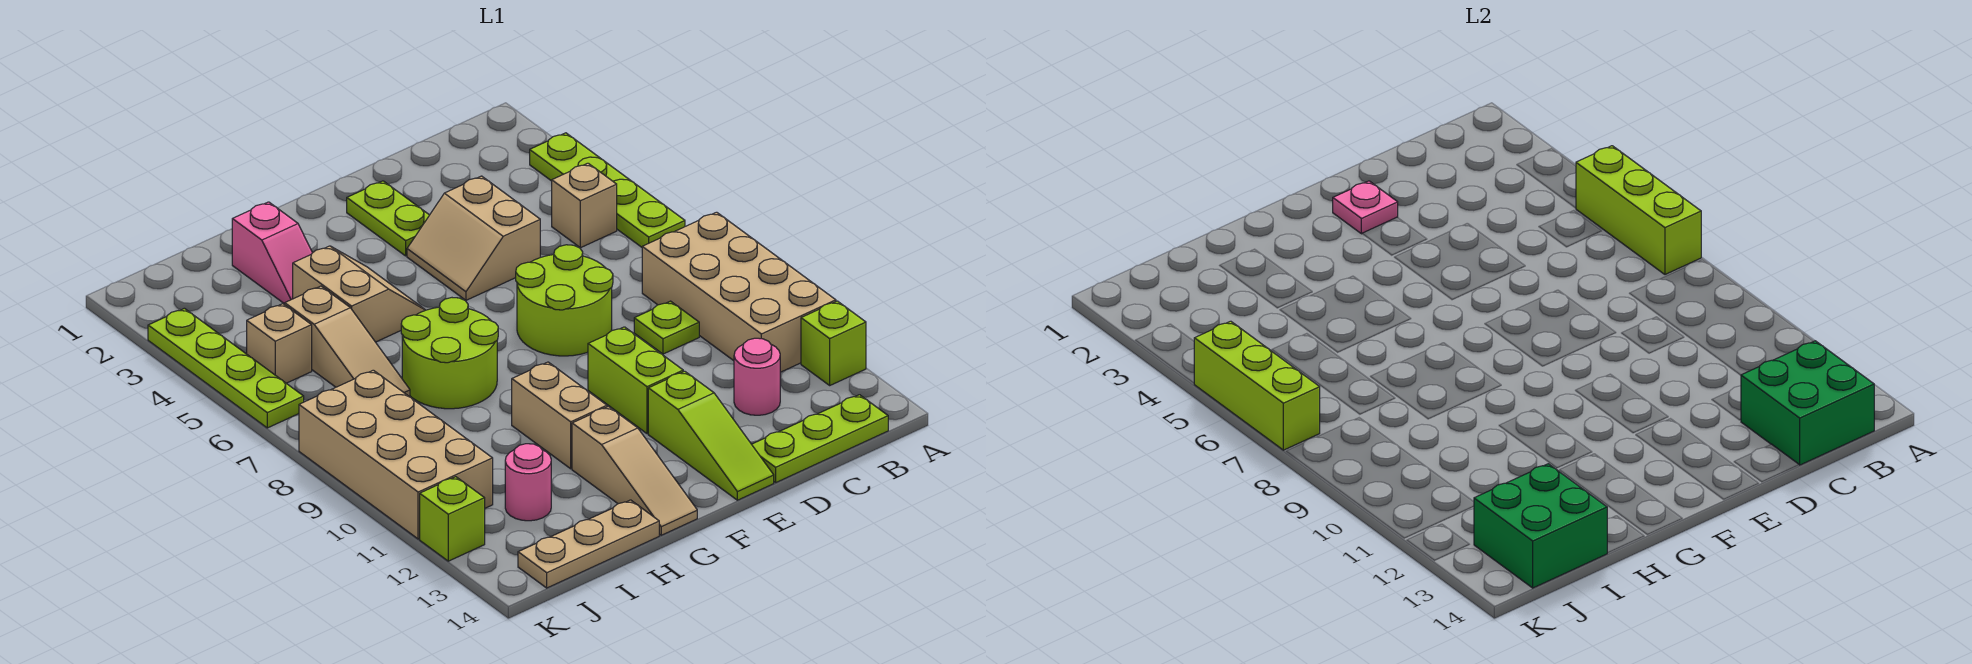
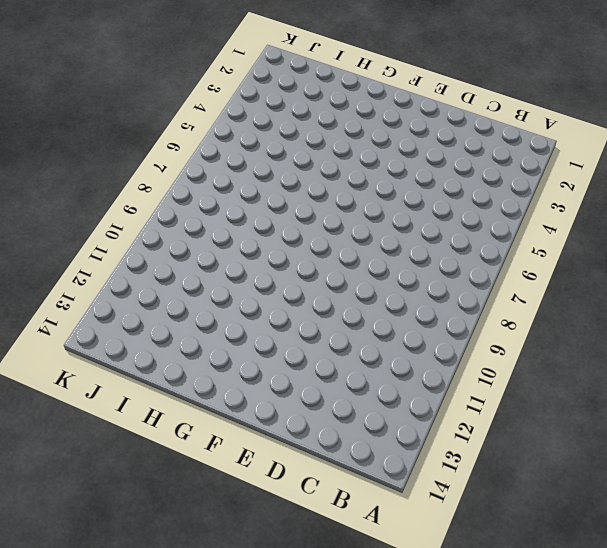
none -> lime plate A3:A6 level 1
none -> tan brick A8:B11 level 1
none -> lime brick A12 level 1

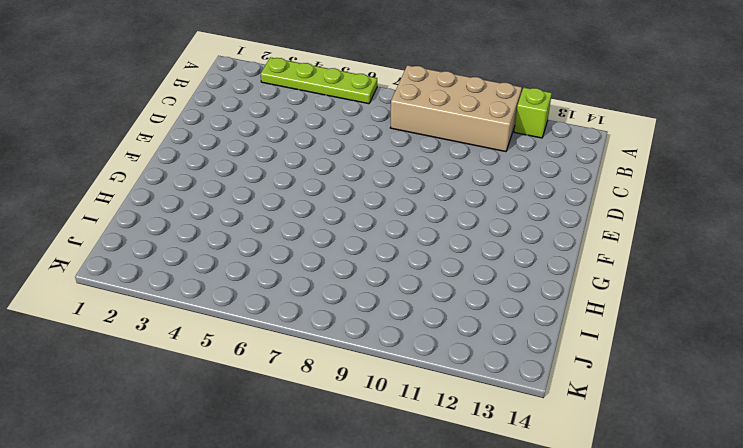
none -> tan brick B5 level 1
none -> lime plate B14:D14 level 1
none -> lime plate C9 level 1

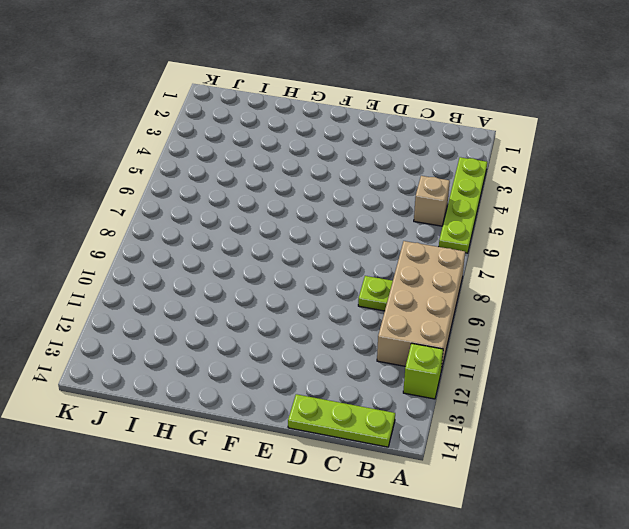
none -> pink round brick C12 level 1
none -> tan slope D4:E5 level 1 top D
none -> lime round brick D7:E8 level 1

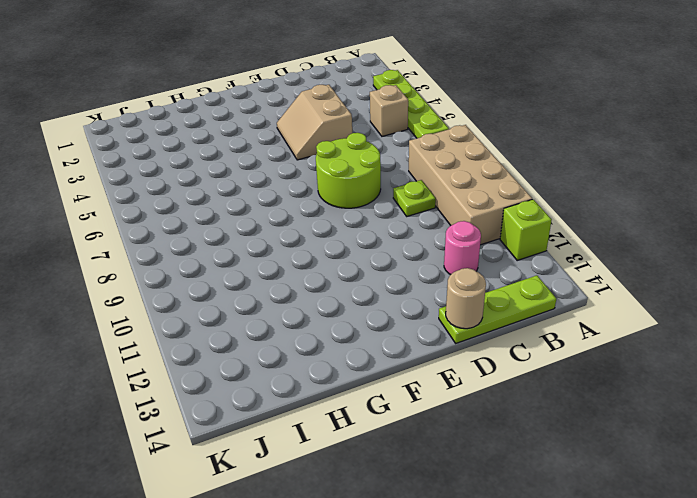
tan round brick D14 level 2 -> none
none -> lime plate E2:E3 level 1
none -> lime brick E10:E11 level 1
none -> lime slope E12:E14 level 1 top 12

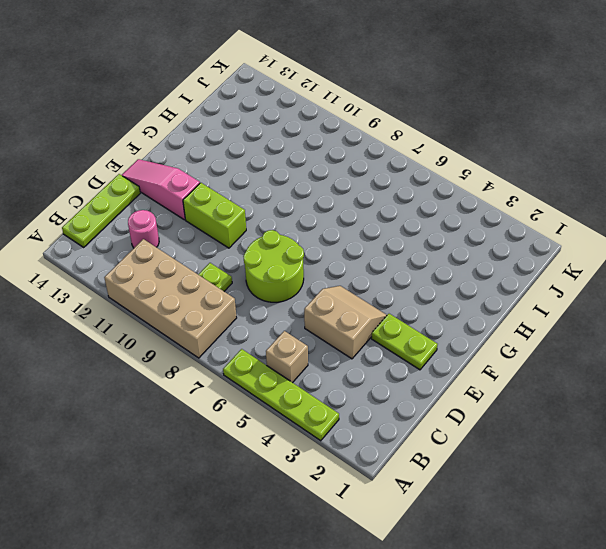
pink slope E12:E14 level 1 top 12 -> lime slope E12:E14 level 1 top 12
none -> lime brick A12 level 1
none -> tan slope G4:H5 level 1 top H
none -> lime round brick G7:H8 level 1

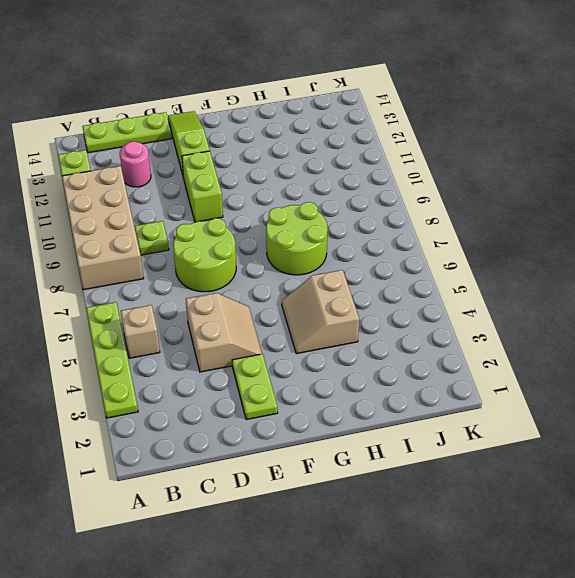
none -> tan brick G10:G11 level 1
none -> tan slope G12:G14 level 1 top 12
none -> pink slope H2:H3 level 1 top 2

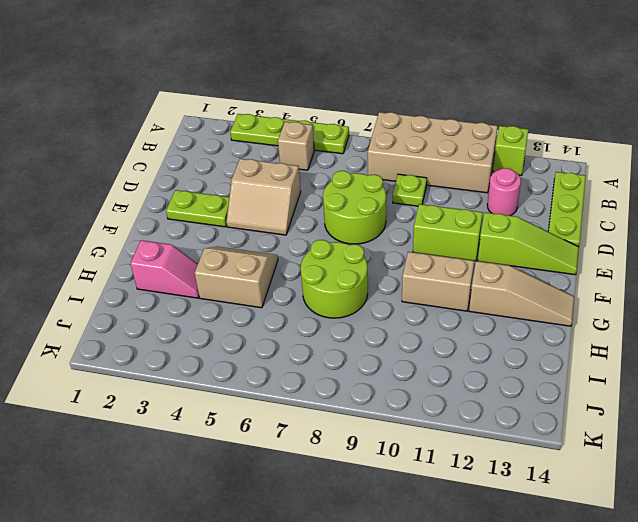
none -> tan plate H14:J14 level 1
none -> tan slope I5:I7 level 1 top 5
none -> pink round brick I12 level 1

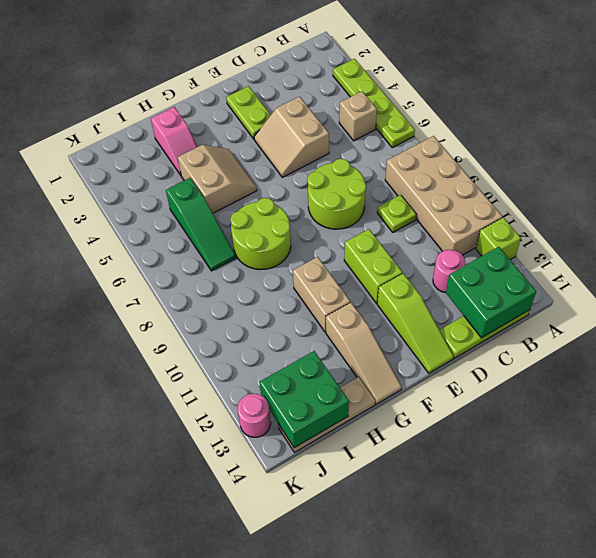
green slope I5:I7 level 1 top 5 -> tan slope I5:I7 level 1 top 5
pink round brick K13 level 1 -> pink round brick I12 level 1
none -> tan brick J5 level 1
none -> tan brick J8:K11 level 1
none -> lime plate K3:K6 level 1

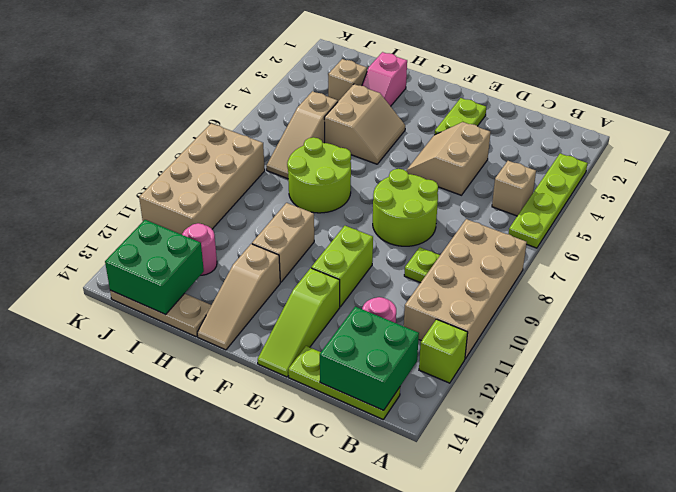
tan brick I3 level 1 -> tan brick J5 level 1
none -> lime plate K3:K6 level 1
none -> lime brick K12 level 1
none -> lime brick A5:A7 level 2

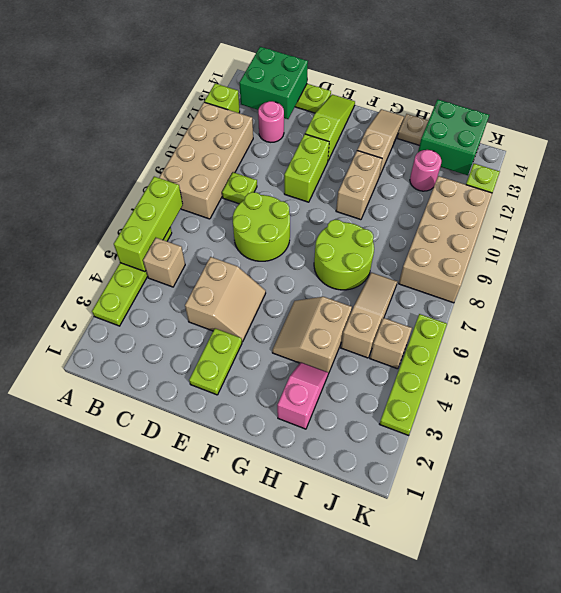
none -> pink plate E2 level 2
none -> lime brick K5:K7 level 2

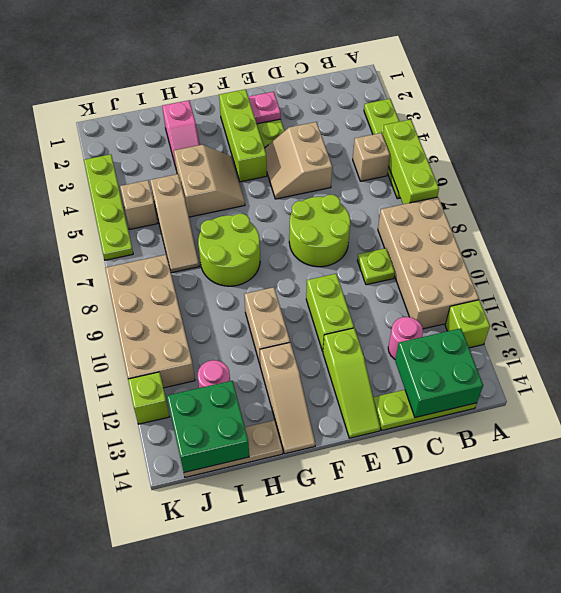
lime brick F2:F4 level 1 -> lime brick K5:K7 level 2

